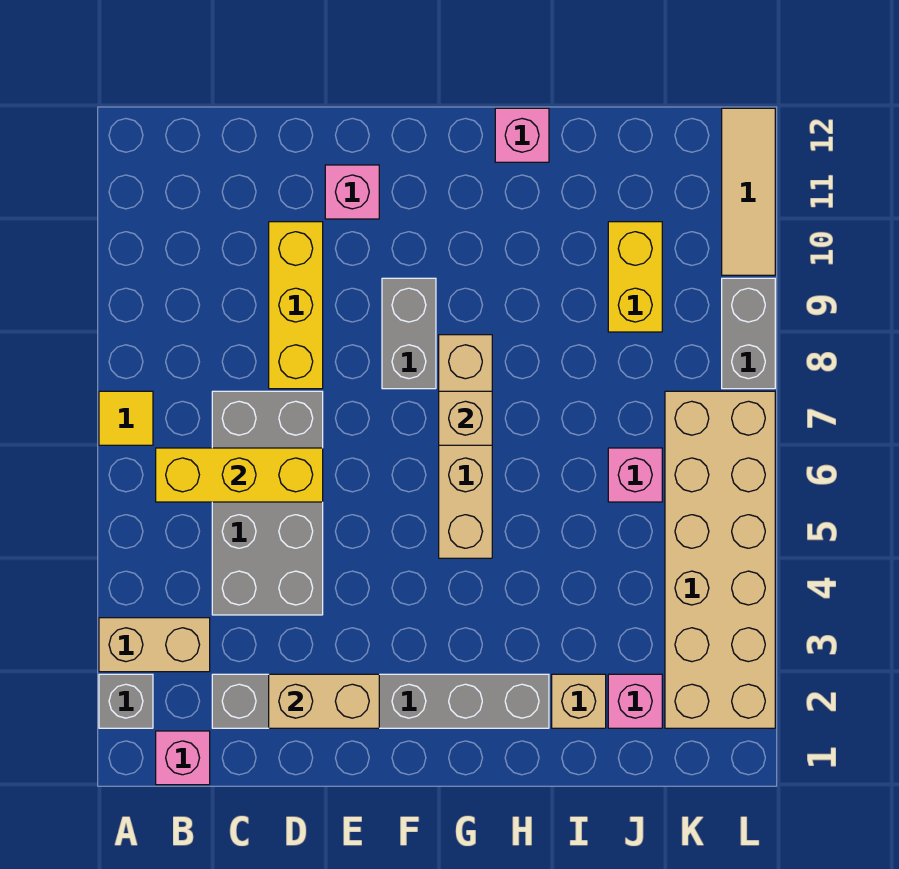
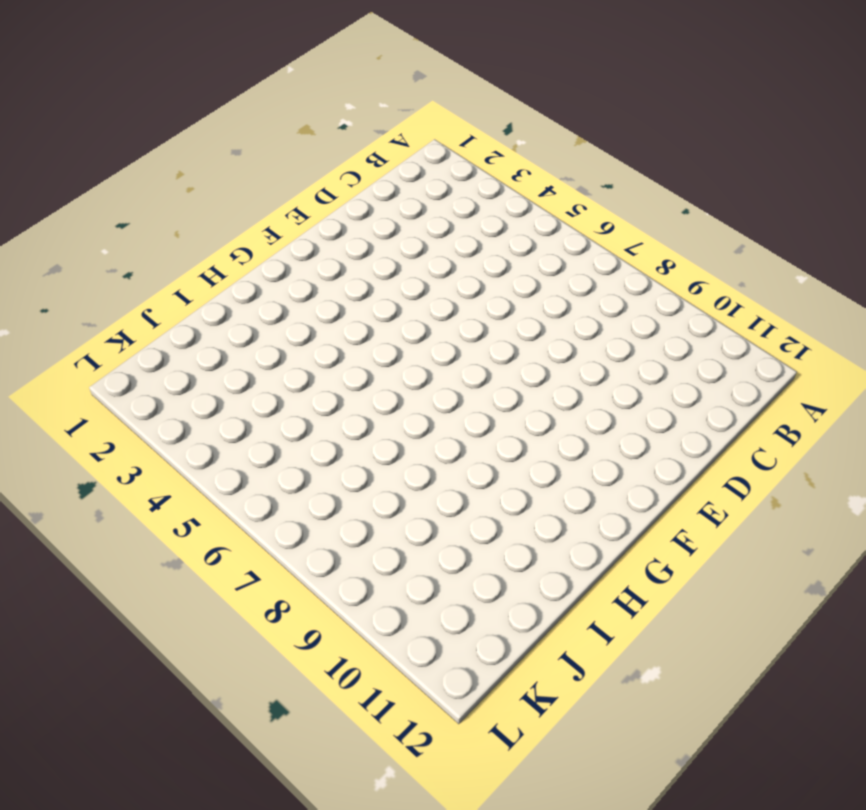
none -> grey brick A2 level 1
none -> tan brick A3:B3 level 1
none -> yellow tile A7 level 1

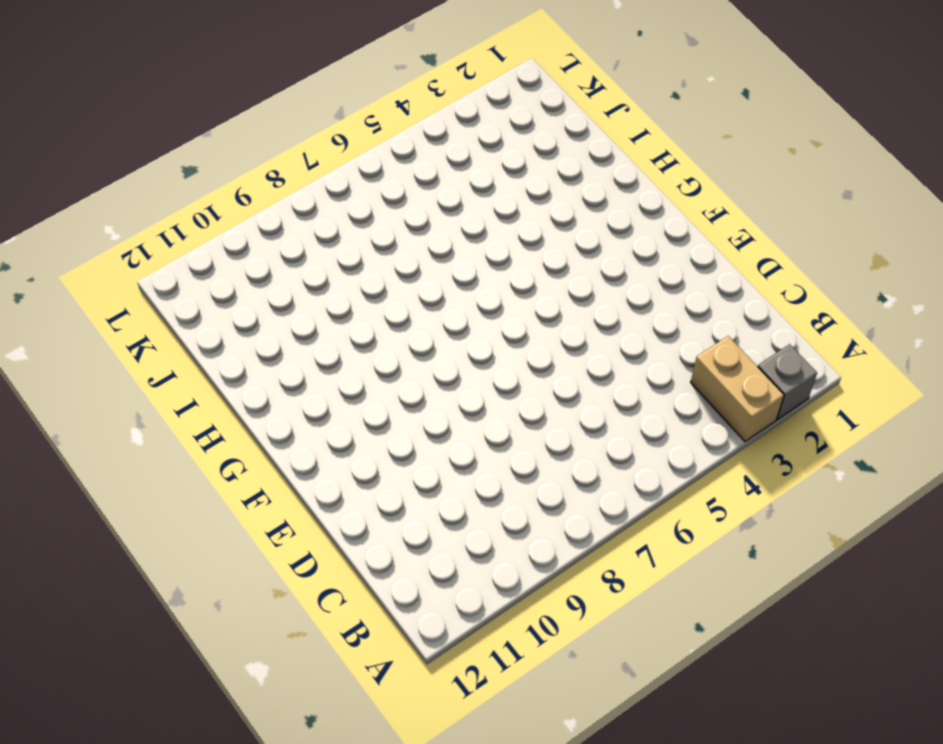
none -> yellow tile A7 level 1
none -> pink brick B1 level 1
none -> grey brick C2:H2 level 1

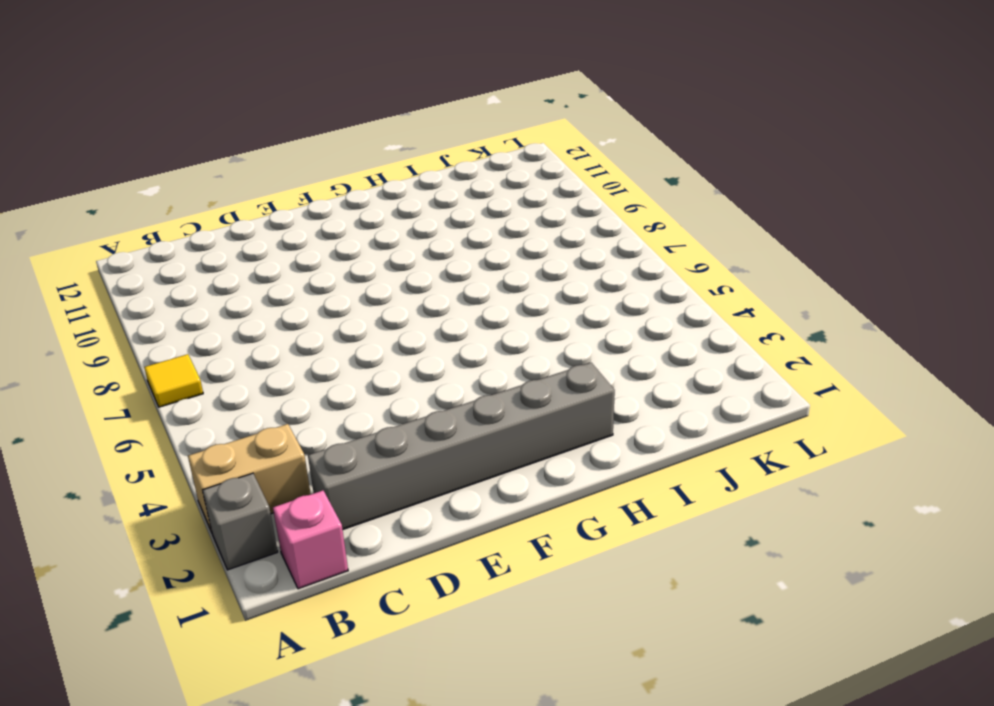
none -> grey brick C4:D7 level 1
none -> yellow brick D8:D10 level 1
none -> pink brick E11 level 1

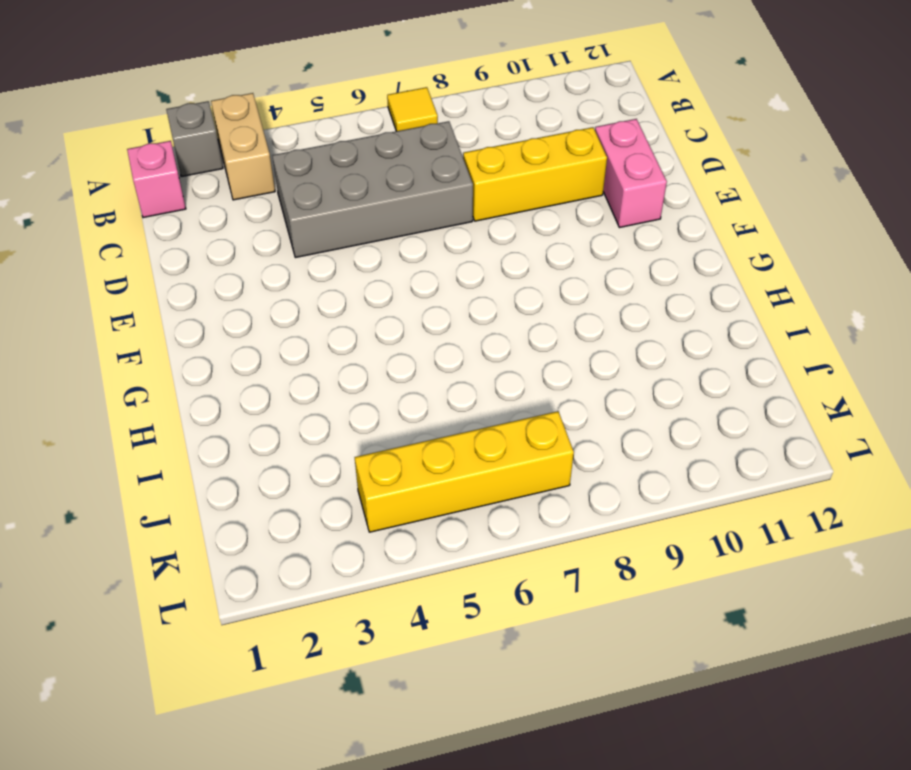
pink brick D11:E11 level 1 -> pink brick E11 level 1
yellow brick K4:K7 level 1 -> tan brick K2:L7 level 1
none -> grey brick C2:H2 level 1
none -> grey brick F8:F9 level 1
none -> tan brick G5:G8 level 1

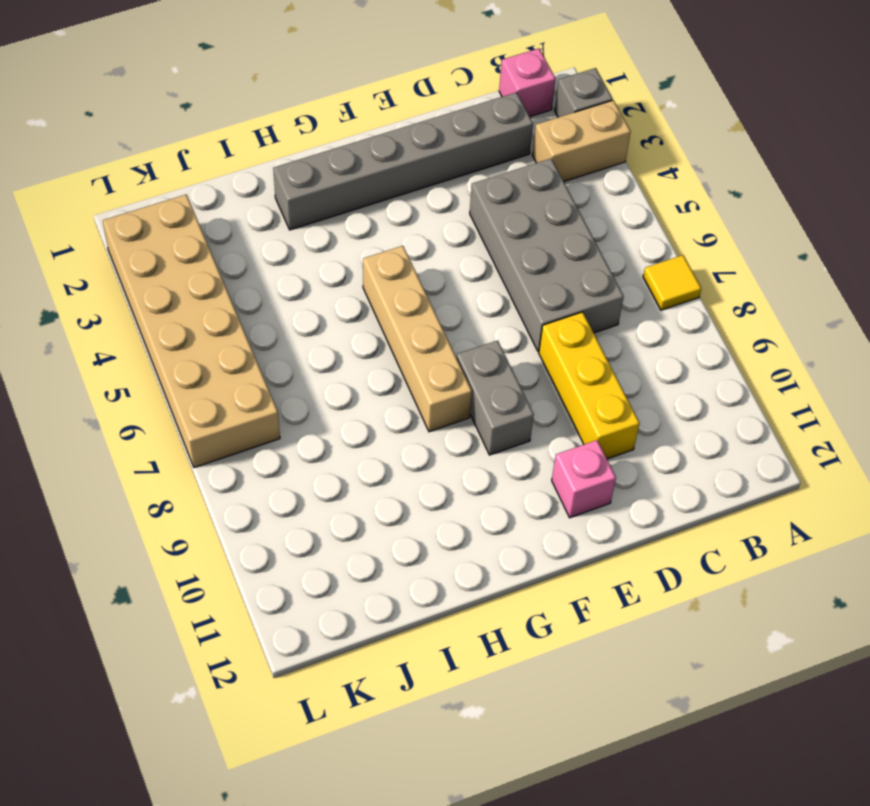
none -> pink brick H12 level 1
none -> tan brick I2 level 1
none -> pink brick J2 level 1

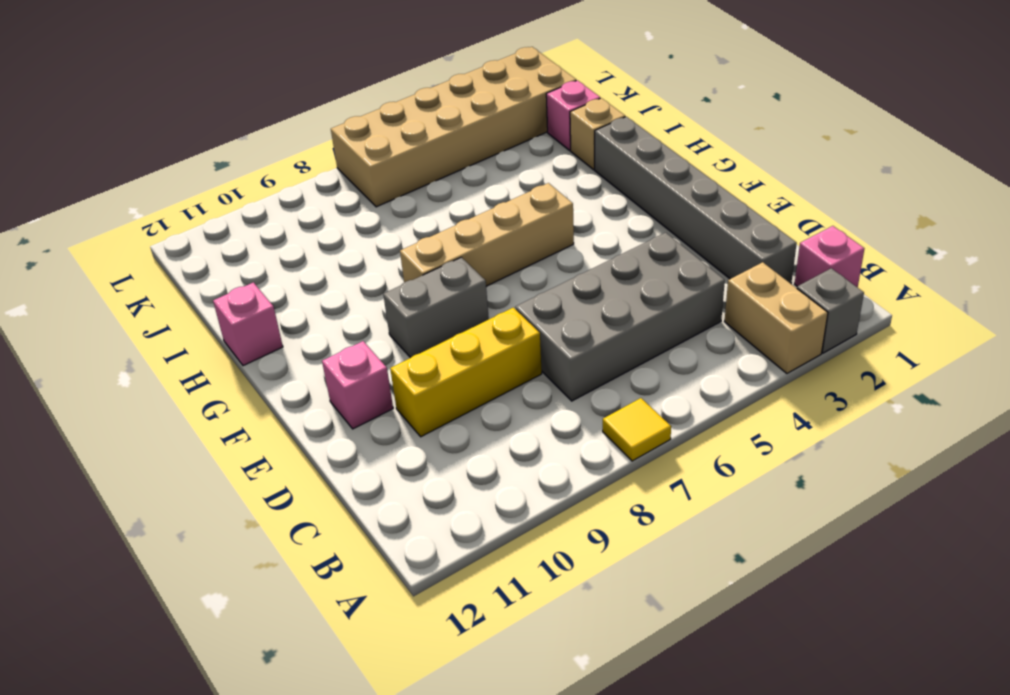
none -> pink brick J6 level 1
none -> yellow brick J9:J10 level 1
none -> grey brick L8:L9 level 1

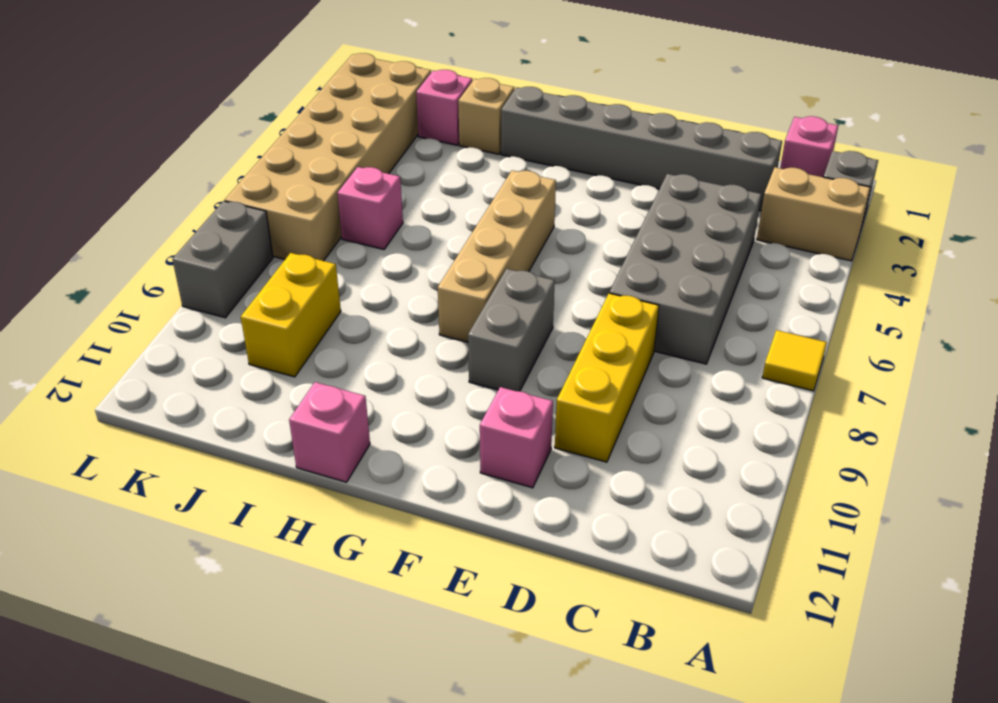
none -> tan tile L10:L12 level 1
none -> yellow brick B6:D6 level 2
none -> tan brick D2:E2 level 2

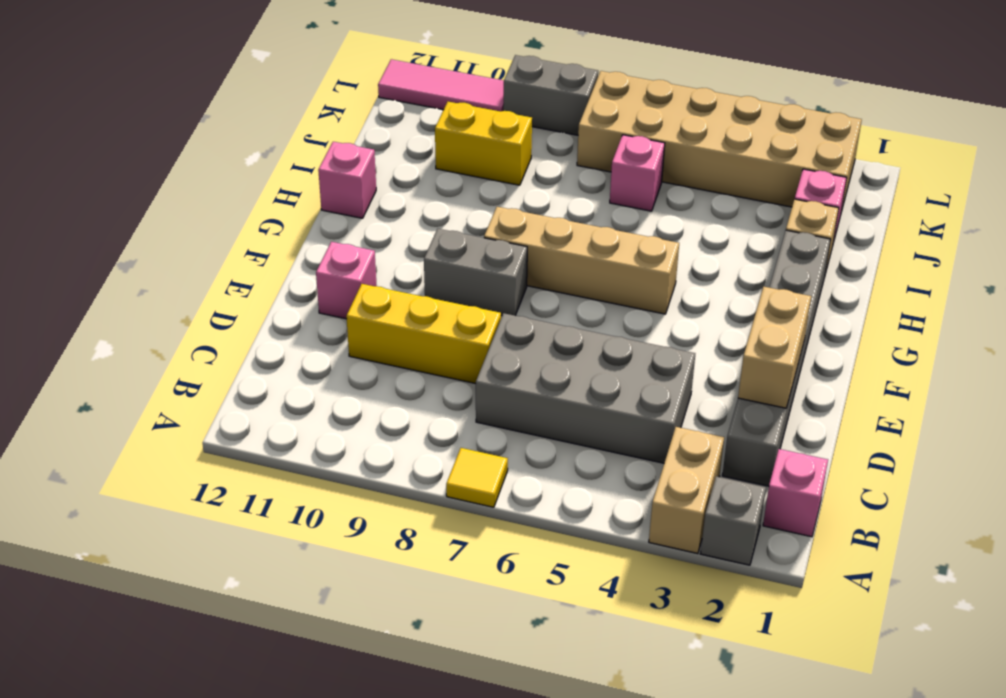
pink tile L10:L12 level 1 -> tan tile L10:L12 level 1
none -> yellow brick B6:D6 level 2
none -> tan brick G7 level 2

